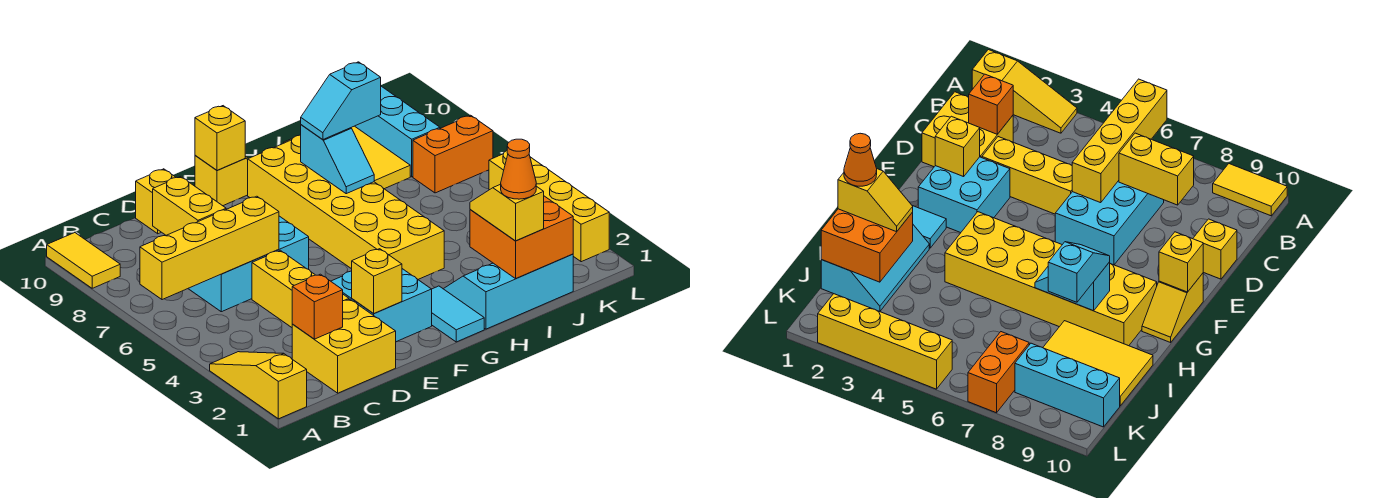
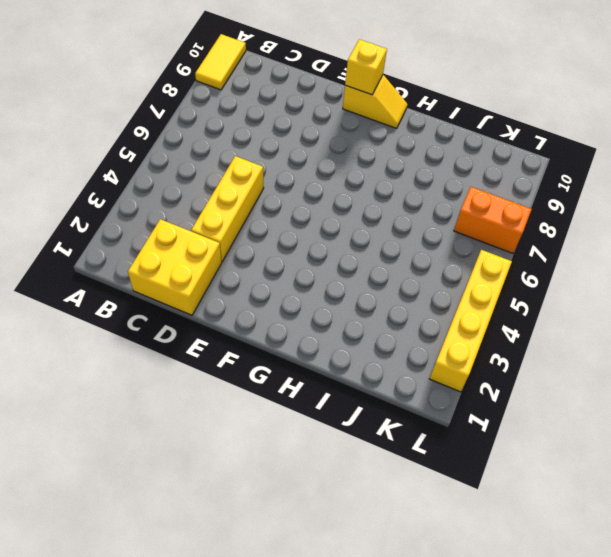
none -> yellow slope A1:A3 level 1 top 1
none -> cyan brick C6:E7 level 1
none -> yellow brick D10 level 1

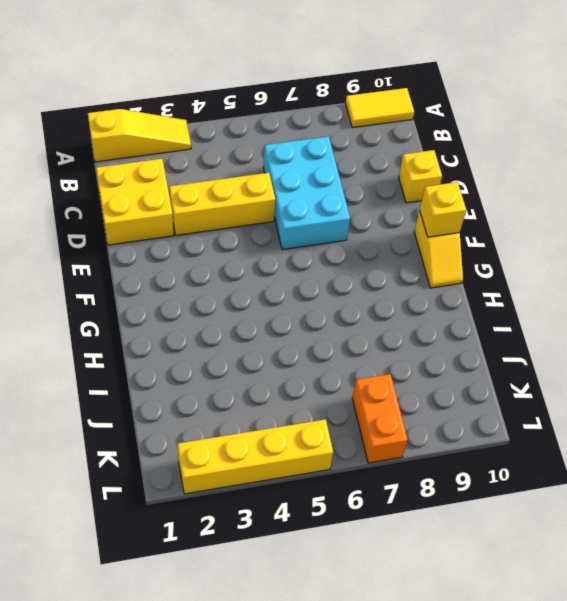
none -> cyan brick E2:F3 level 1
none -> cyan tile G1:G2 level 1
none -> yellow brick G4:H9 level 1

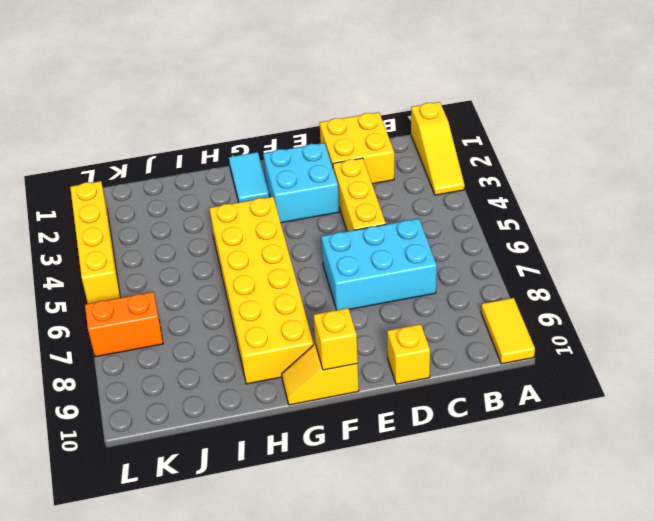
none -> cyan slope H1:J2 level 1 top 1
none -> yellow tile I8:J10 level 1
none -> cyan brick K8:K10 level 1

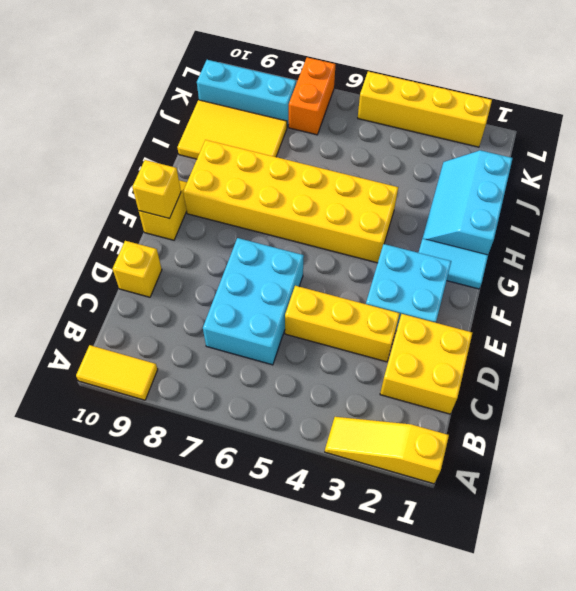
none -> yellow brick A6:D6 level 2
none -> orange brick C2 level 2
none -> yellow brick C7:C8 level 2

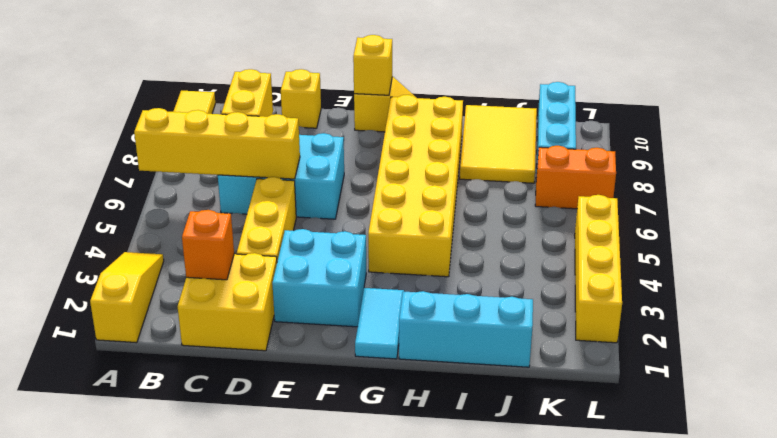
none -> yellow brick E2 level 2
none -> cyan slope H7:H8 level 2 top 8
none -> orange brick I1:J2 level 2

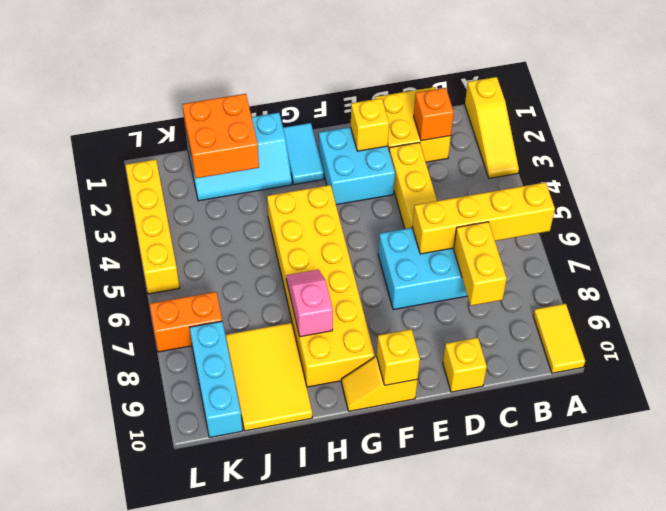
pink slope H7:H8 level 2 top 8 -> cyan slope H7:H8 level 2 top 8
none -> cyan slope H8:I8 level 3 top I
none -> yellow slope I1:I2 level 3 top 1
none -> orange cone I1 level 4

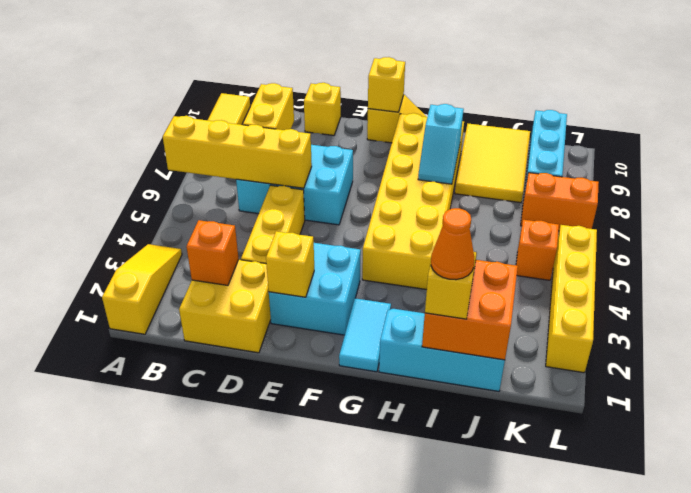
orange brick K5 level 1 -> none
none -> cyan slope H8:I8 level 3 top I

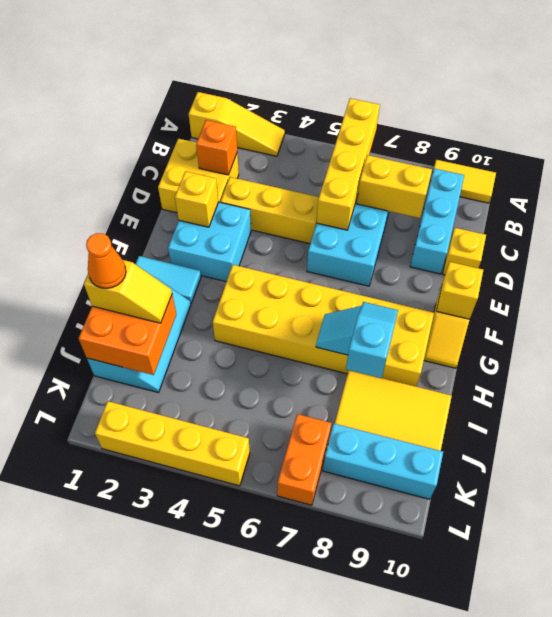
cyan brick B9:D9 level 1 -> none

